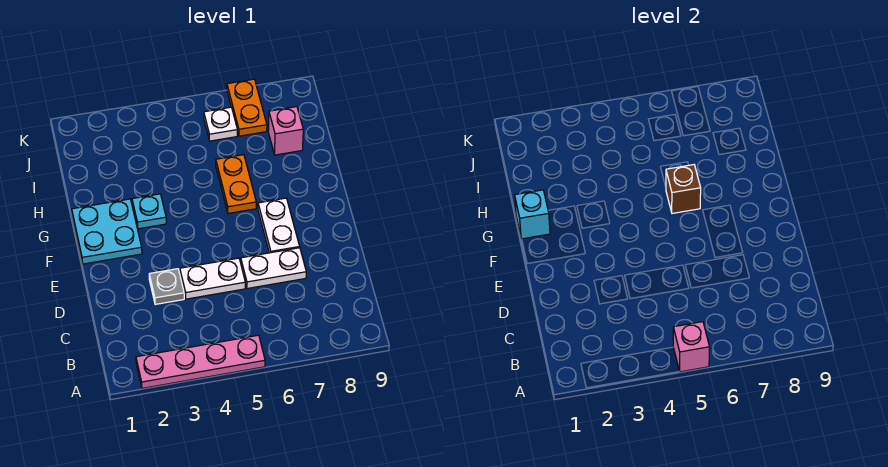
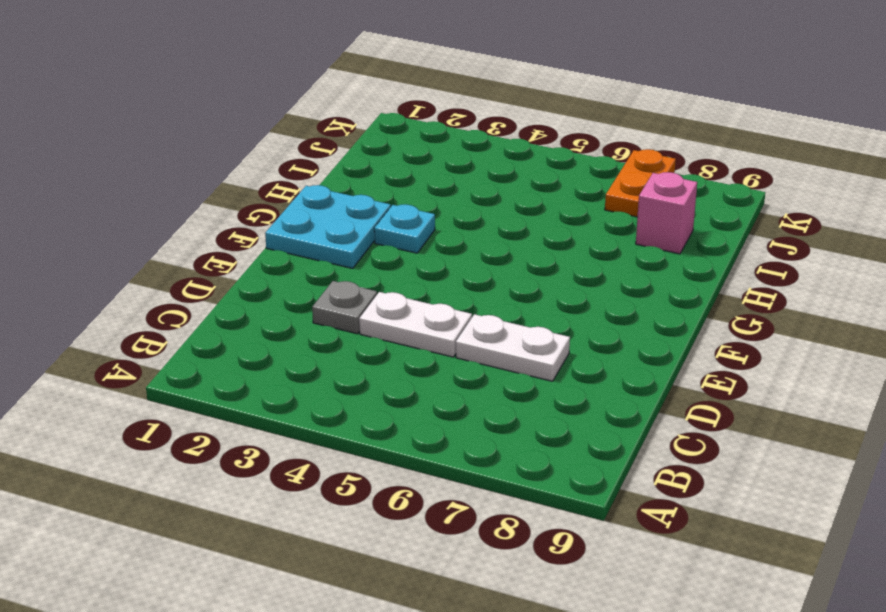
none -> pink plate A2:A5 level 1
none -> white plate E7:F7 level 1
none -> orange plate G6:H6 level 1

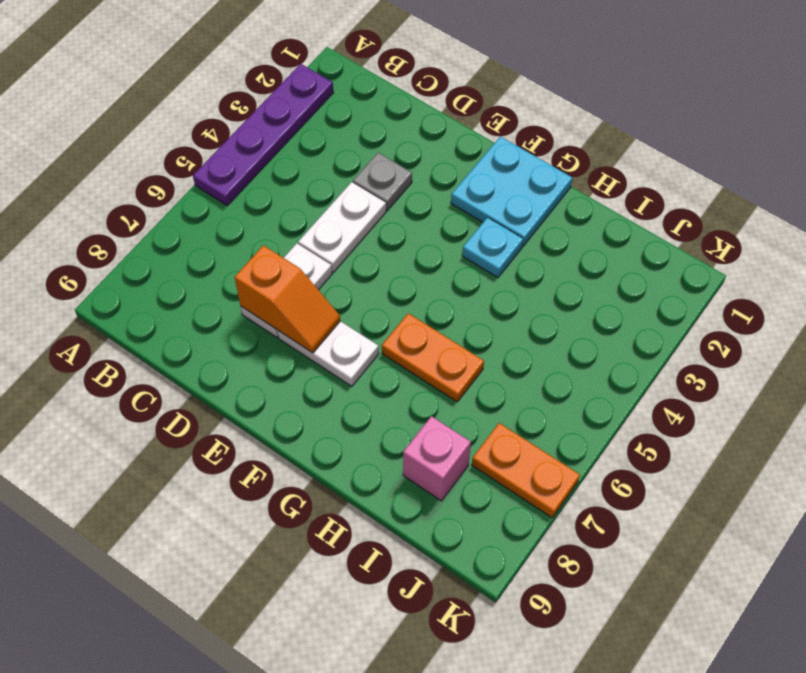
purple plate A2:A5 level 1 -> pink plate A2:A5 level 1
orange slope D7:E7 level 2 top D -> none
none -> white plate J6 level 1
none -> pink brick A5 level 2
none -> cyan brick G1 level 2

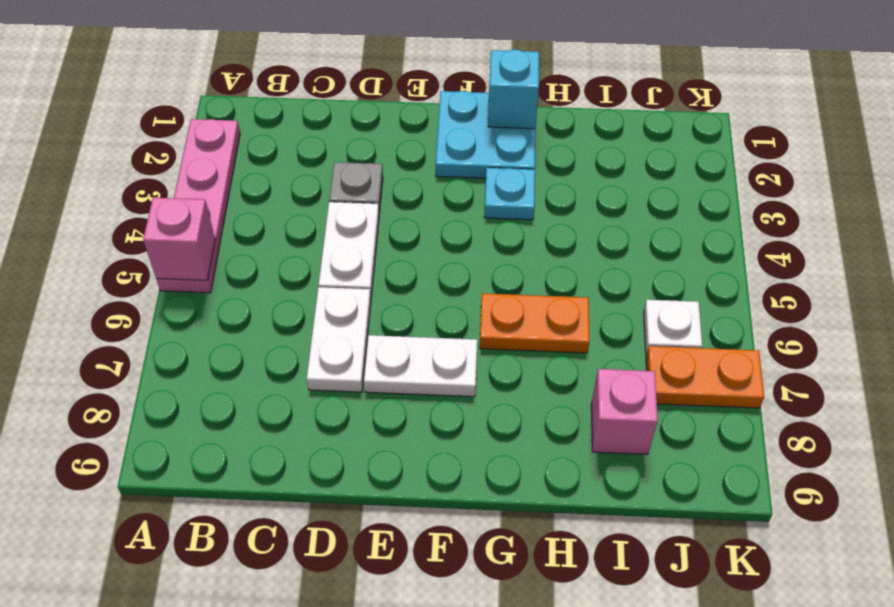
none -> brown brick G6 level 2

